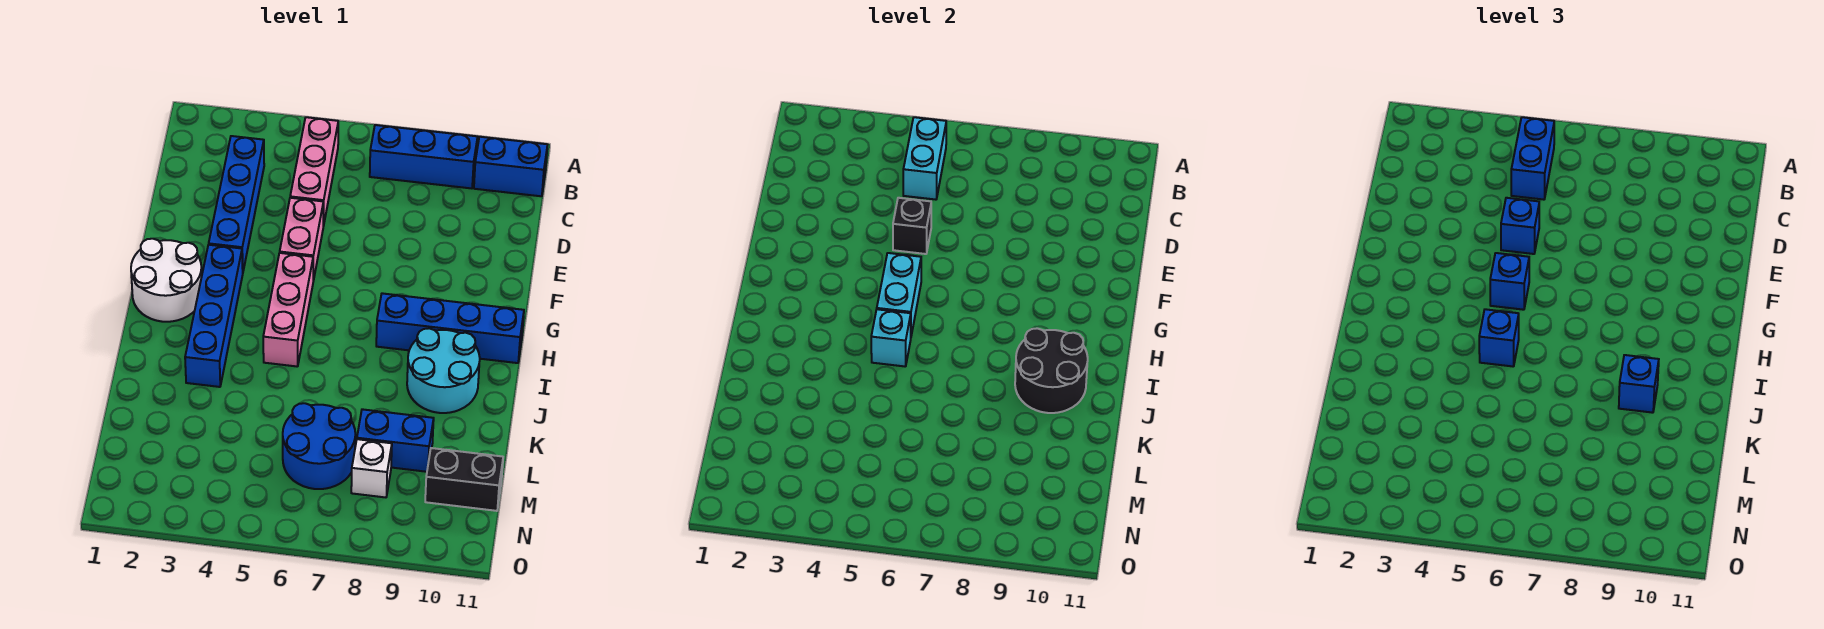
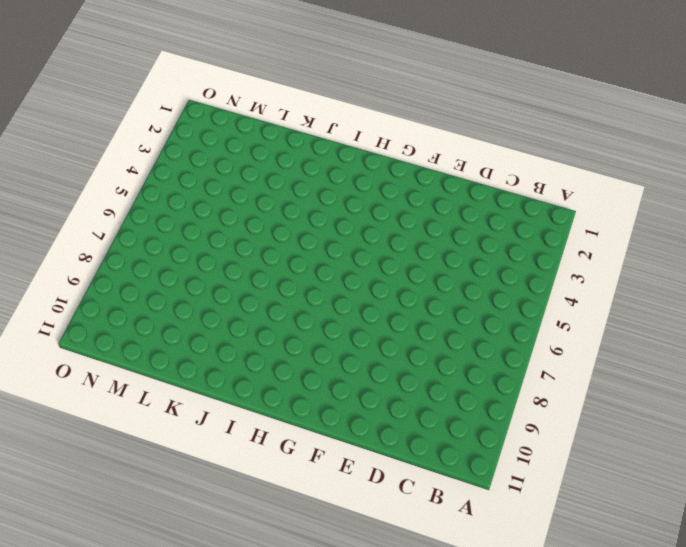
none -> pink brick B5:D5 level 1
none -> blue brick B7:B9 level 1
none -> blue brick B10:B11 level 1

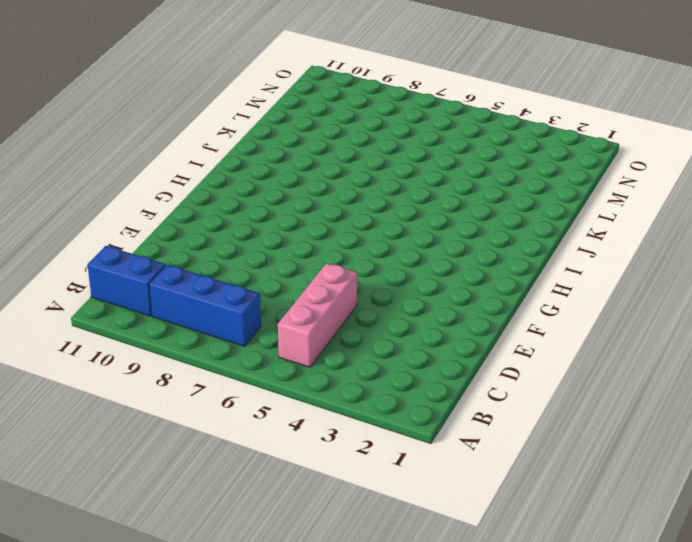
none -> blue brick C3:F3 level 1
none -> pink brick E5:F5 level 1
none -> white round brick G1:H2 level 1

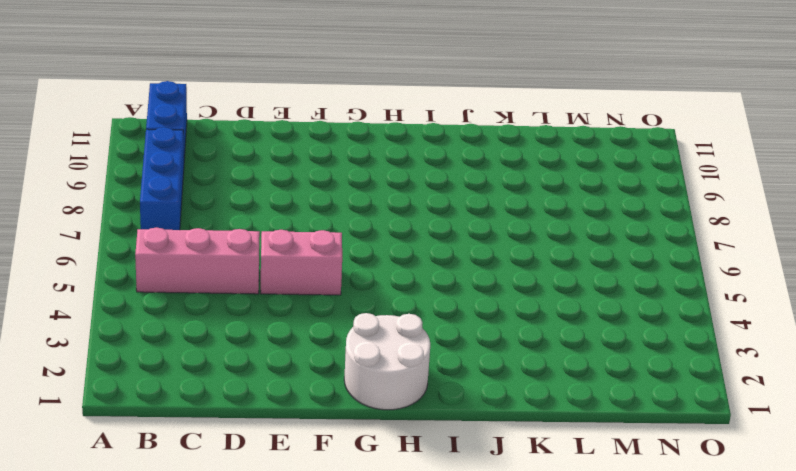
none -> blue brick C3:F3 level 1
none -> blue brick G3:J3 level 1
none -> pink brick G5:I5 level 1

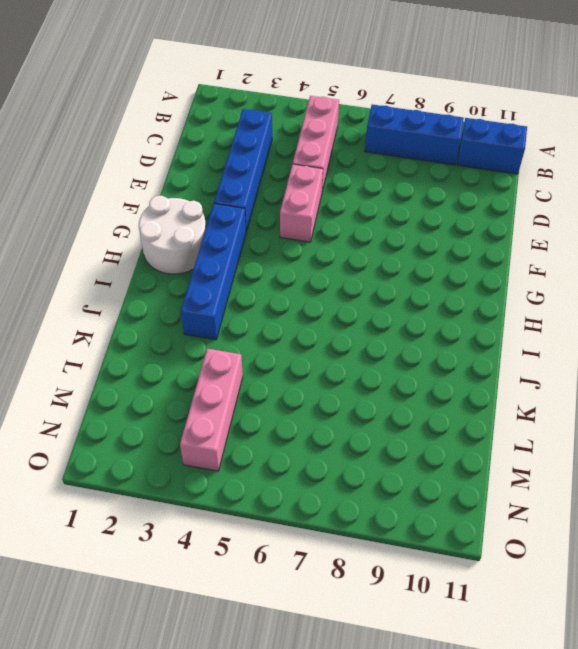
pink brick L4:N4 level 1 -> pink brick G5:I5 level 1
none -> blue brick H8:H11 level 1
none -> cyan round brick I9:J10 level 1
none -> blue round brick L6:M7 level 1

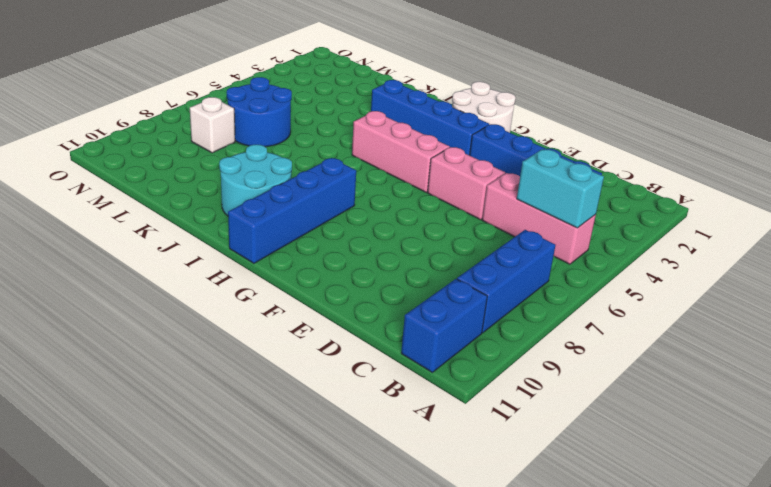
none -> blue brick L8:L9 level 1
none -> black brick M10:M11 level 1
none -> black brick E5 level 2

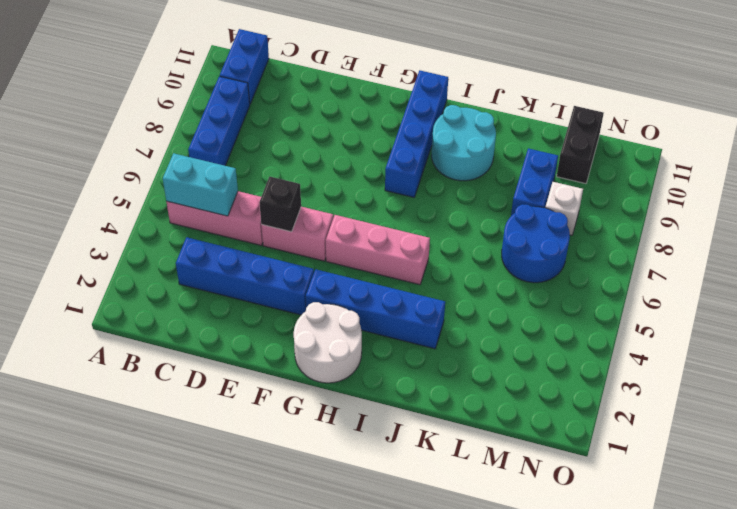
none -> cyan brick G5:H5 level 2
none -> cyan brick I5 level 2
none -> black round brick I9:J10 level 2

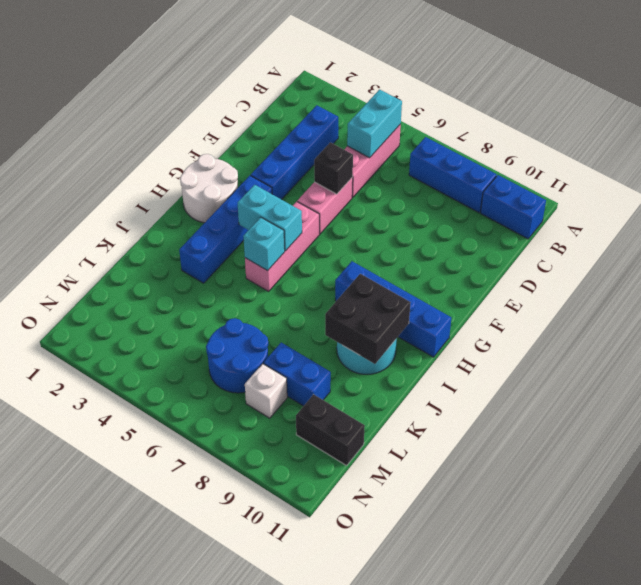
cyan brick H4:H5 level 2 -> cyan brick G5:H5 level 2
black brick I9:J10 level 2 -> black round brick I9:J10 level 2
none -> blue brick B5:C5 level 3
none -> blue brick E5 level 3
none -> blue brick G5 level 3

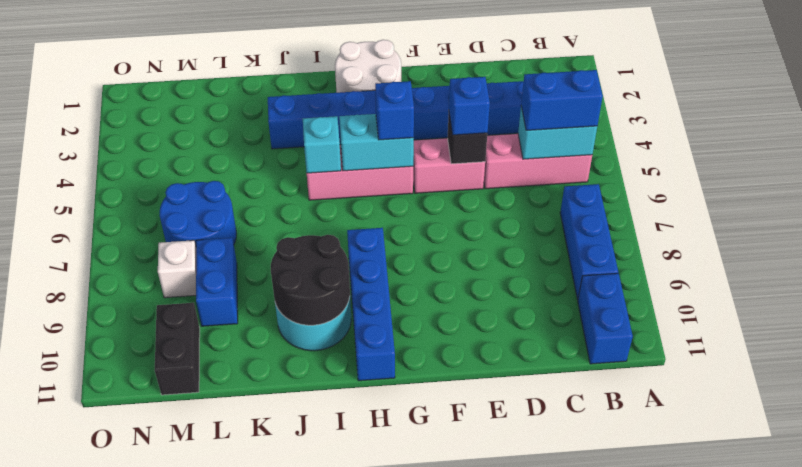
none -> blue brick I5 level 3
none -> blue brick J9 level 3

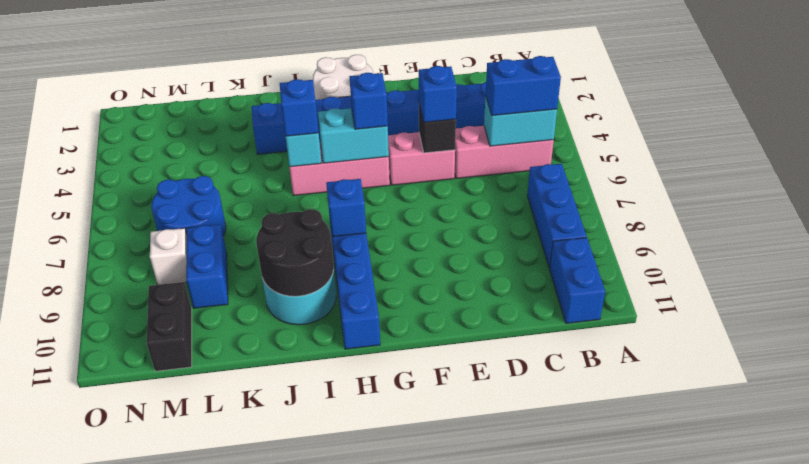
blue brick H8 level 2 -> blue brick J9 level 3

